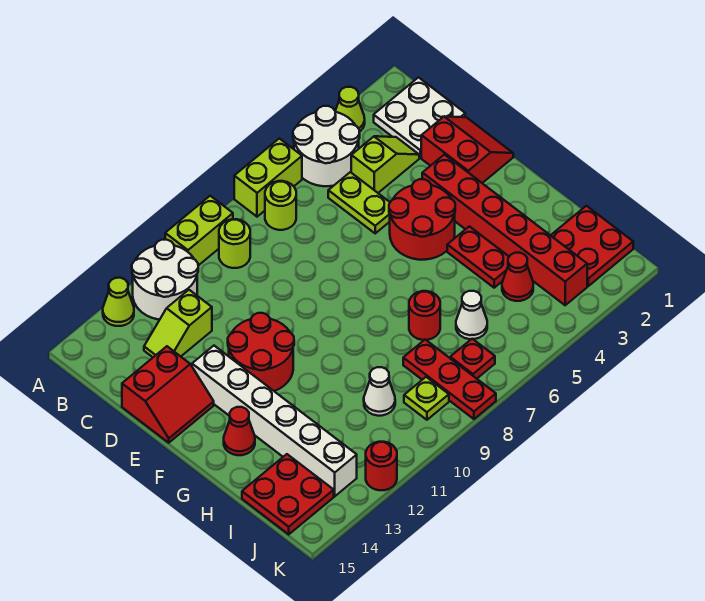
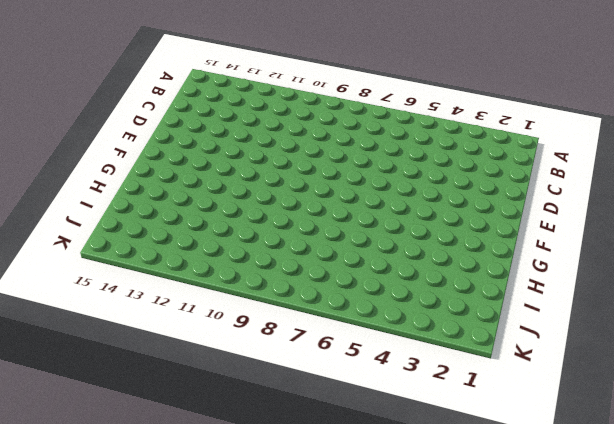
none -> lime cone A3 level 1
none -> white round brick A4:B5 level 1
none -> lime brick A6:A7 level 1
none -> lime brick A9:A10 level 1

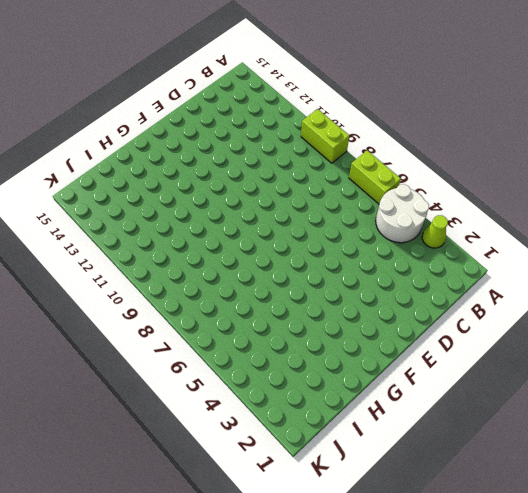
none -> white round brick A11:B12 level 1
none -> lime cone A13 level 1
none -> white plate B1:C2 level 1
none -> lime round brick B7 level 1

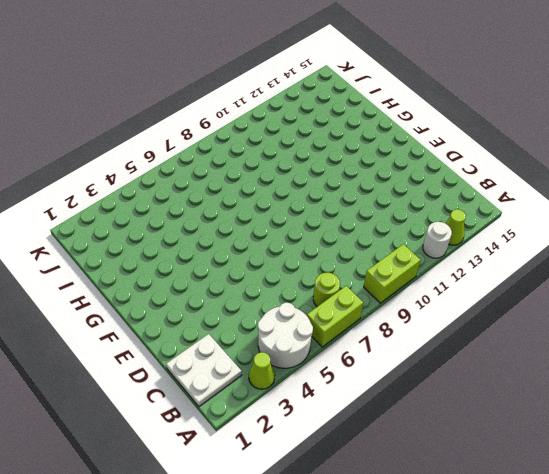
white round brick A12 level 1 -> white round brick A11:B12 level 1
none -> lime round brick B9 level 1
none -> lime slope C3:C4 level 1 top 4
none -> lime plate C5:D5 level 1
none -> lime slope C12:C13 level 1 top 12

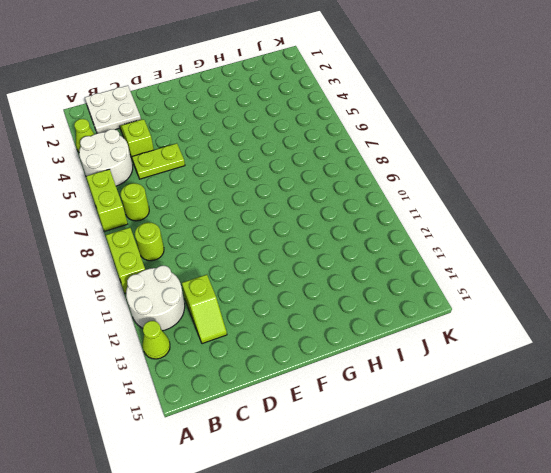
none -> red slope D1:E2 level 1 top 2
none -> red slope D14:E15 level 1 top D
none -> red brick E3:J3 level 1
none -> red round brick E4:F5 level 1

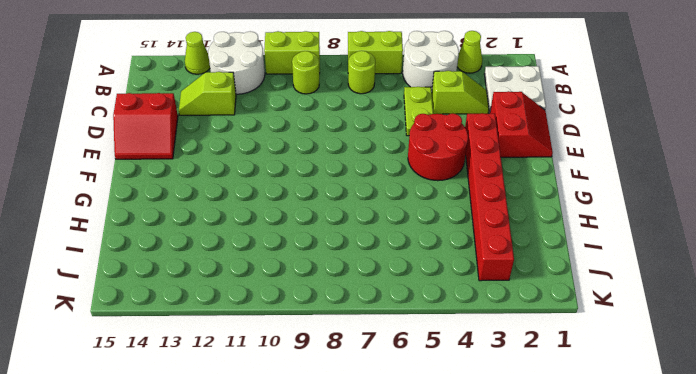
none -> red round brick E11:F12 level 1
none -> white brick E13:J13 level 1
none -> red plate G4:H4 level 1
none -> red cone G14 level 1

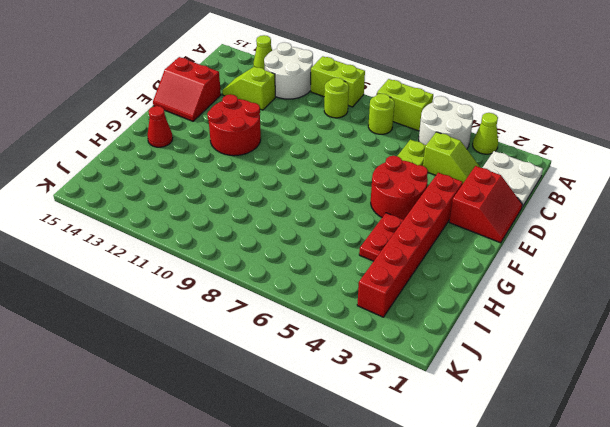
none -> white brick E13:J13 level 1
none -> red round brick H7 level 1
none -> red plate I1:J2 level 1
none -> red cone I4 level 1

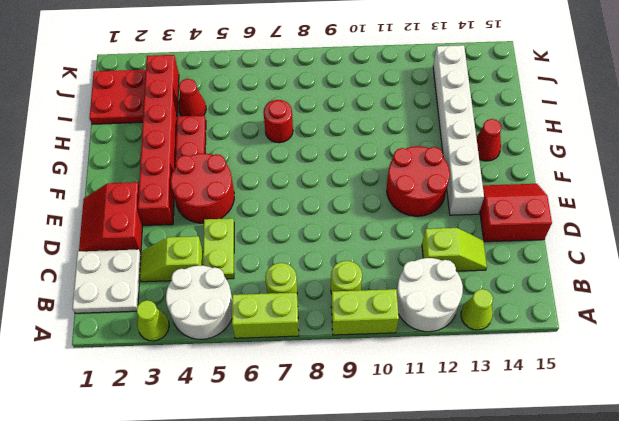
none -> white cone I6 level 1
none -> red plate I8:K8 level 1
none -> white cone I10 level 1
none -> red plate I14:J15 level 1

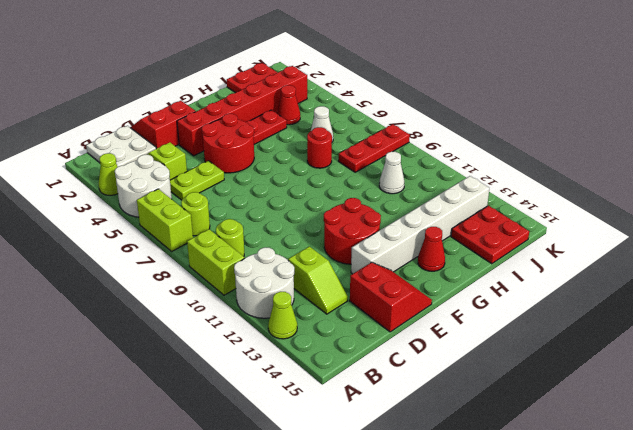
none -> red plate J7 level 1
none -> lime plate J9 level 1
none -> red round brick K12 level 1

